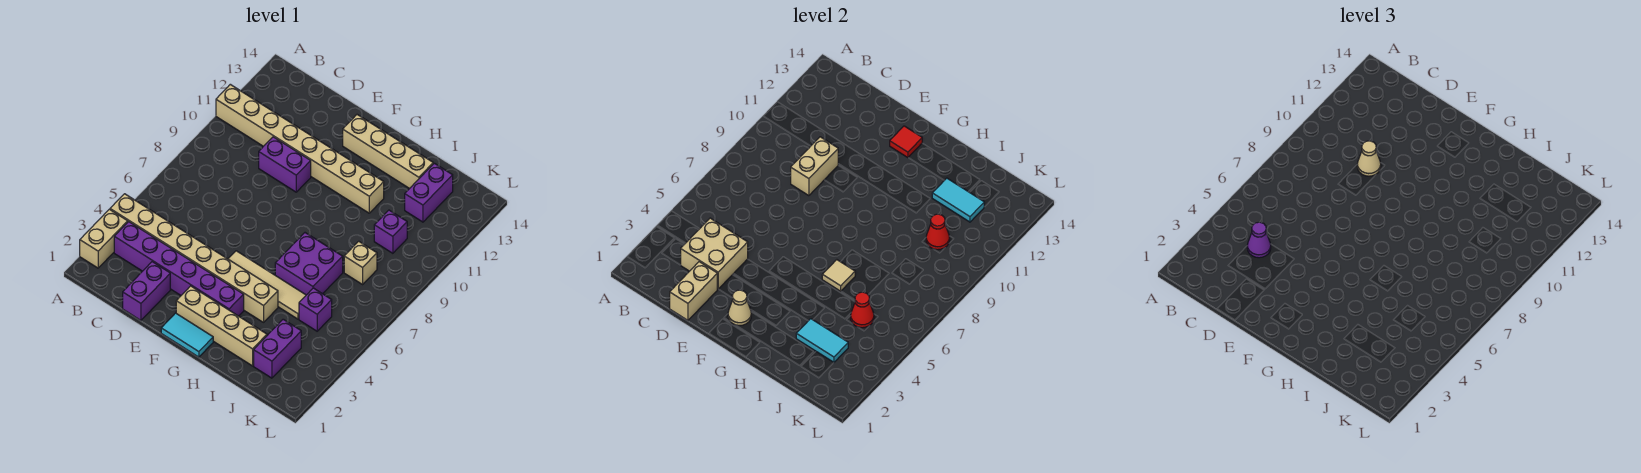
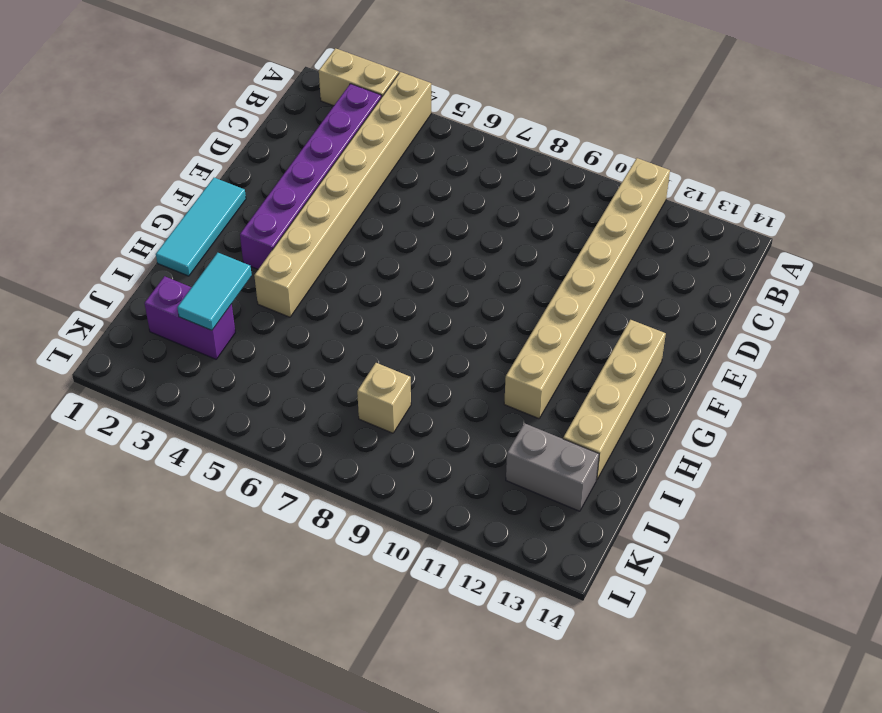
cyan tile F1:H1 level 1 -> cyan tile F1:G1 level 1
grey brick J12:J13 level 1 -> purple brick J12:J13 level 1
none -> purple brick D1:D2 level 1
none -> purple brick D10:E10 level 1
none -> tan brick F2:I2 level 1

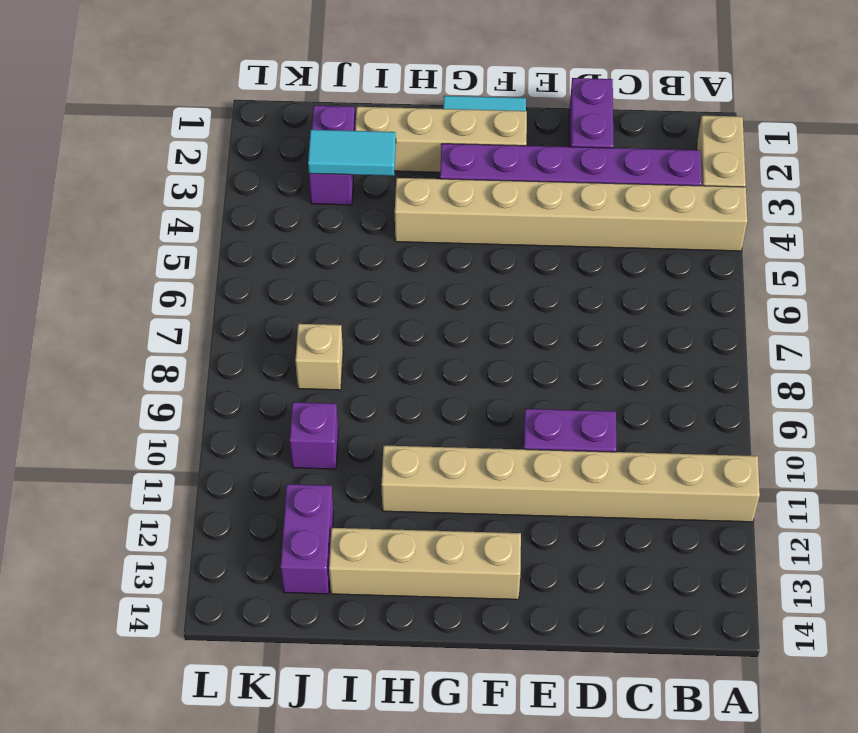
none -> tan tile F5:I5 level 1
none -> purple brick H6:I7 level 1
none -> purple brick J5 level 1

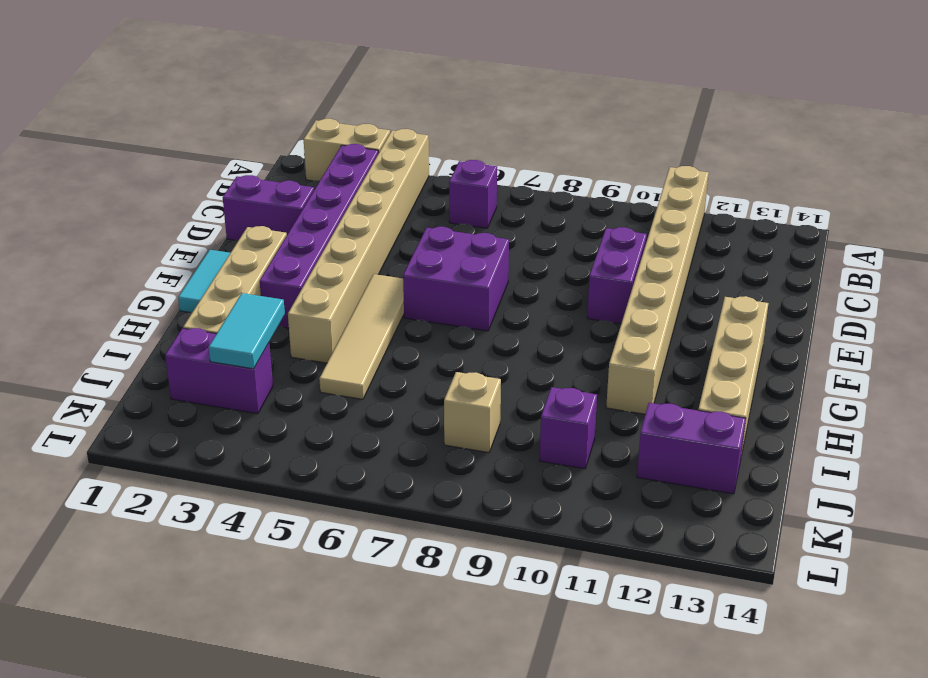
purple brick B6 level 1 -> purple brick J5 level 1
purple brick E6:F7 level 1 -> purple brick H6:I7 level 1
none -> tan brick C3:D4 level 2
none -> tan brick D1:D2 level 2
none -> tan brick D9:D10 level 2

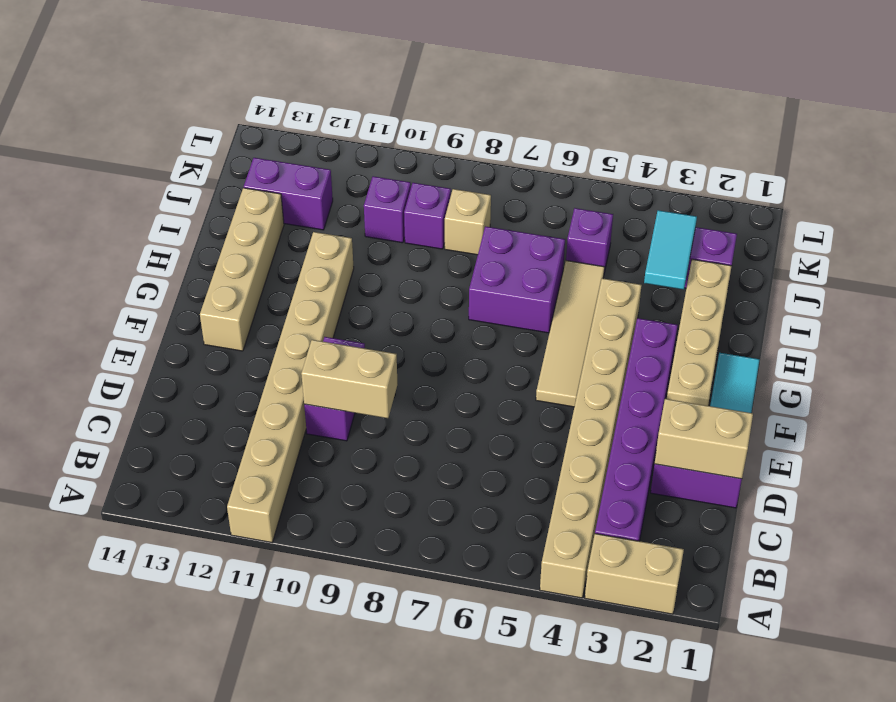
purple brick J9 level 1 -> none
none -> tan brick C3:D4 level 2
none -> tan cone F2 level 2
none -> red tile F13 level 2

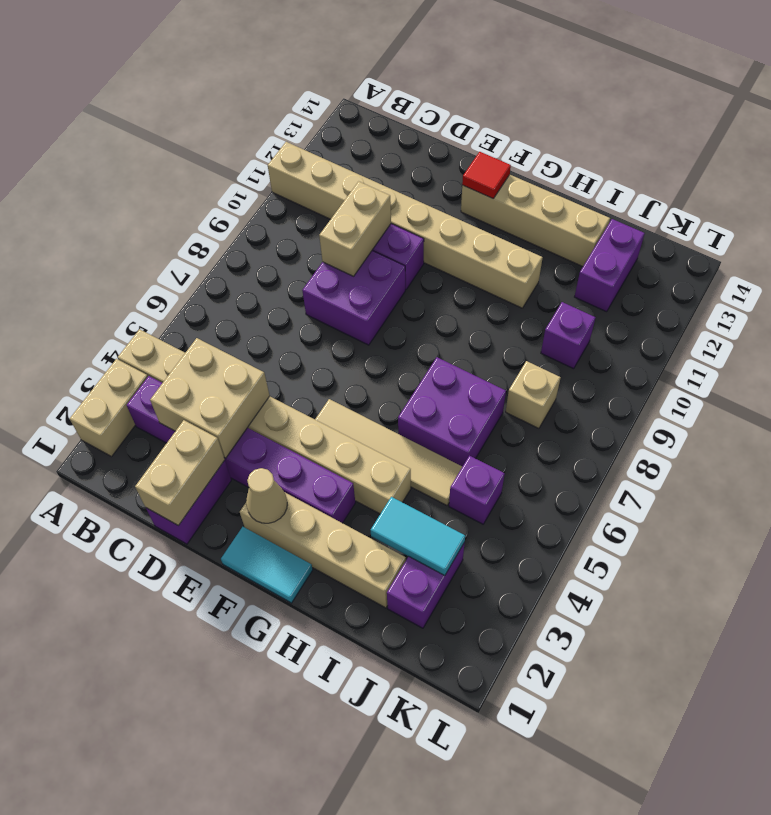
purple brick D8:E9 level 1 -> none
none -> tan tile H6 level 2
none -> cyan tile I12:J12 level 2
none -> red cone J5 level 2

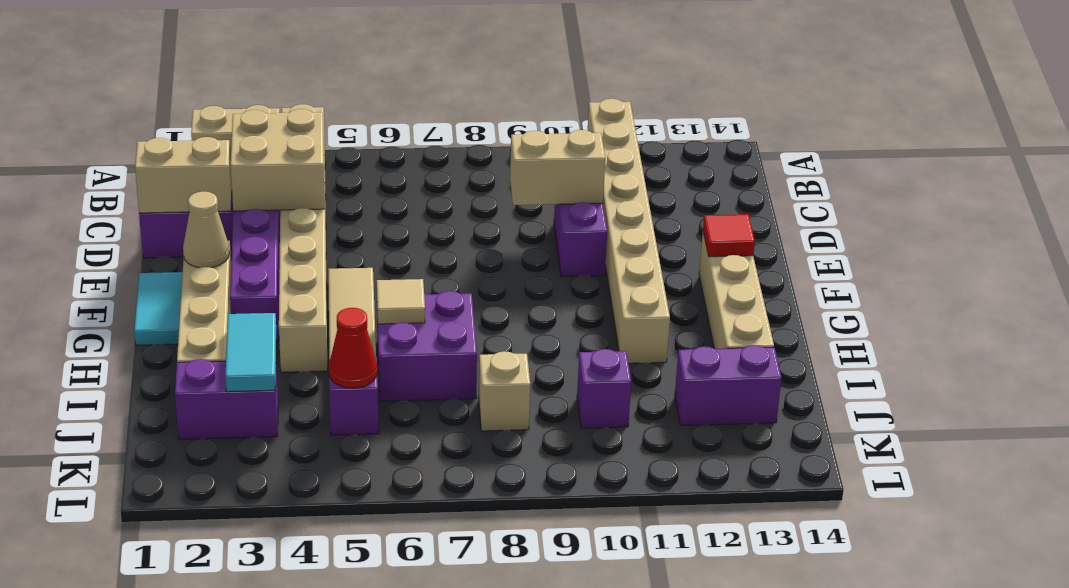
none -> cyan tile I12:J12 level 2
none -> red cone J10 level 2
none -> purple cone C4 level 3

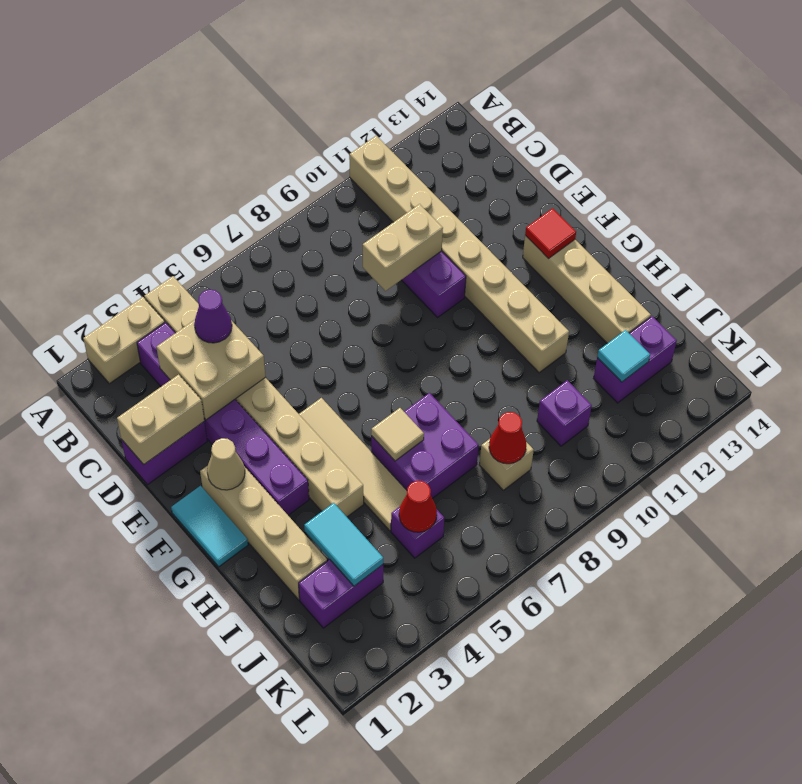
red cone J8 level 2 -> red cone J10 level 2
cyan tile J12 level 2 -> cyan tile I12:J12 level 2
none -> tan cone D10 level 3

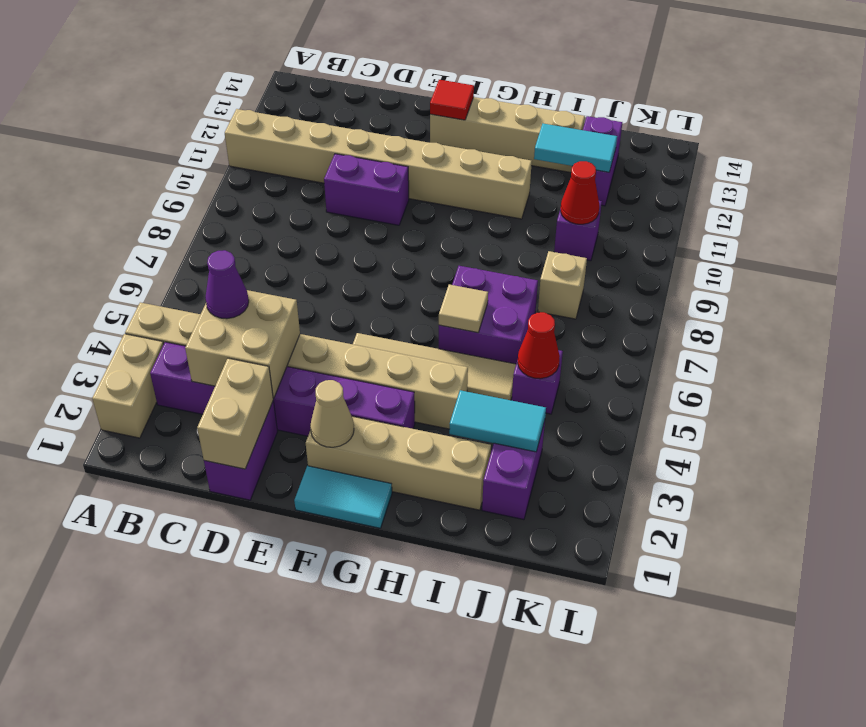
none -> tan brick D9:D10 level 2
none -> tan cone D10 level 3

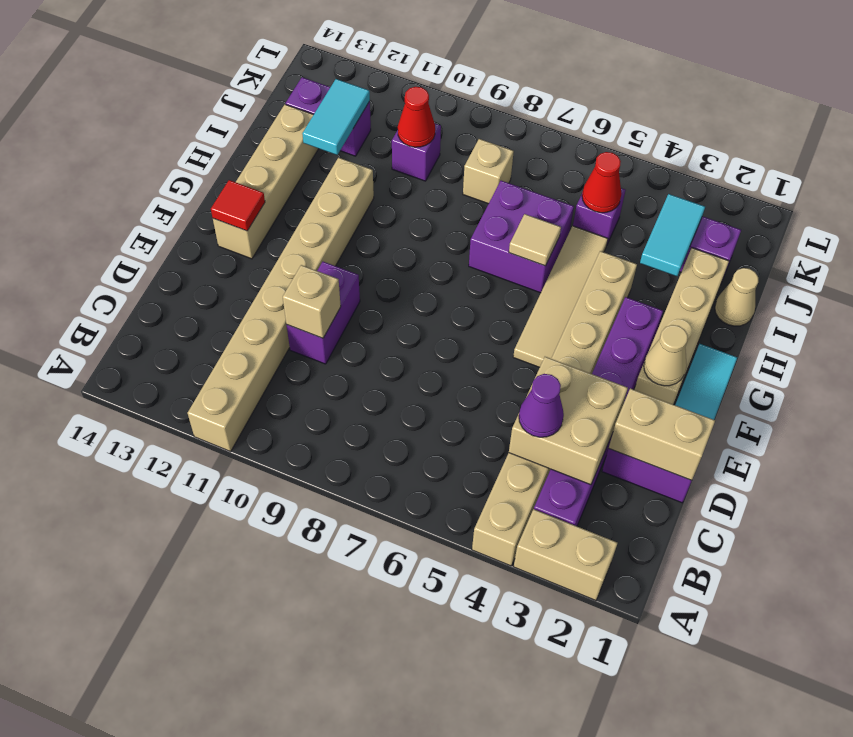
tan brick D10 level 2 -> tan brick D9:D10 level 2
tan cone I1 level 1 -> tan cone D10 level 3

